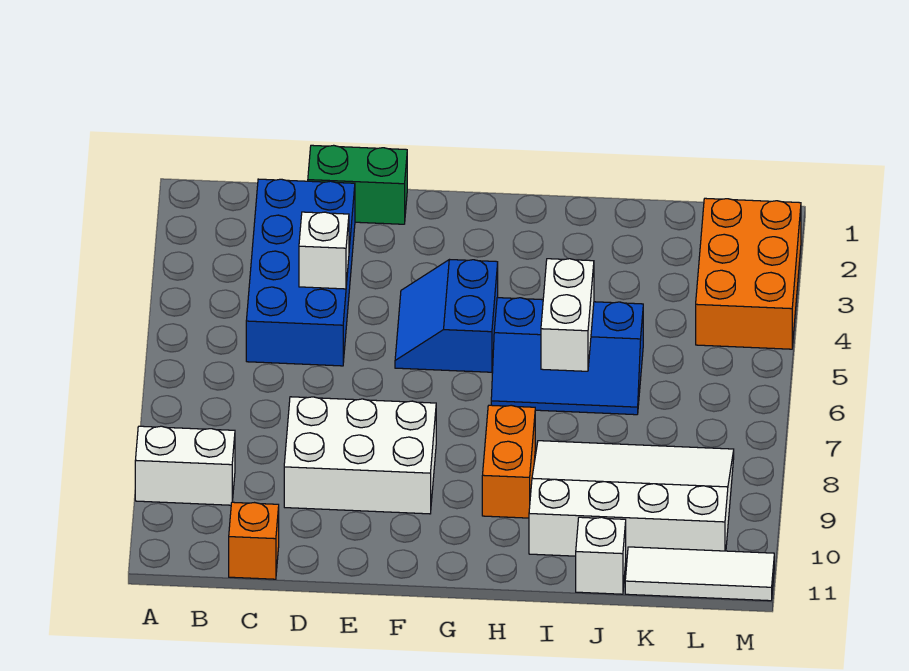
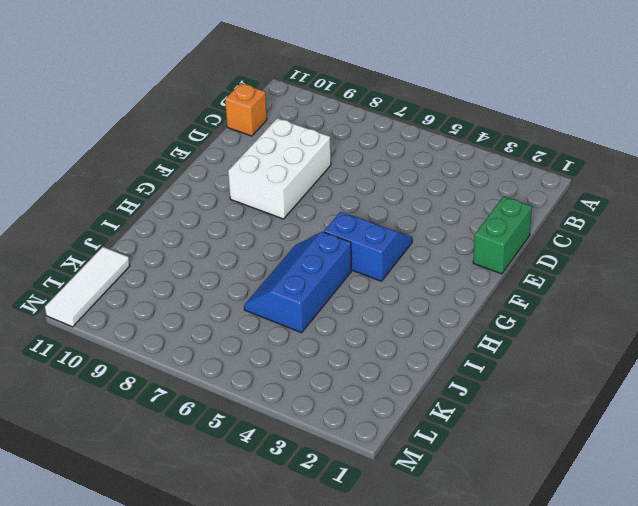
none -> white brick A9:B9 level 1
none -> blue brick C2:D5 level 1
none -> orange brick H8:H9 level 1

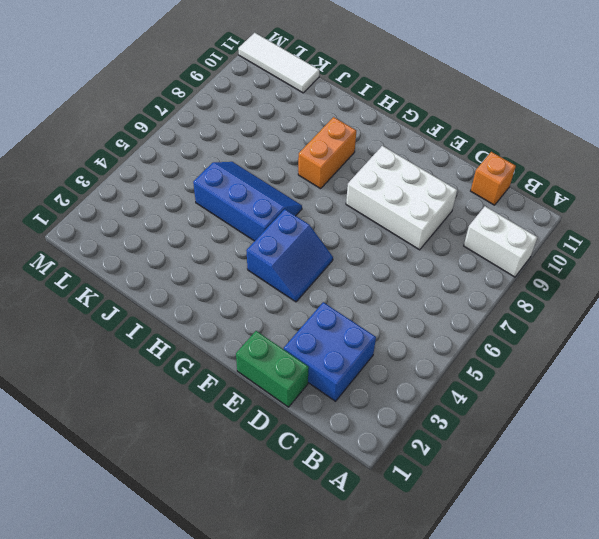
blue brick C2:D3 level 1 -> blue brick C2:D5 level 1
none -> white slope I8:L10 level 1 top 10
none -> white brick J11 level 1
none -> orange brick L2:M4 level 1

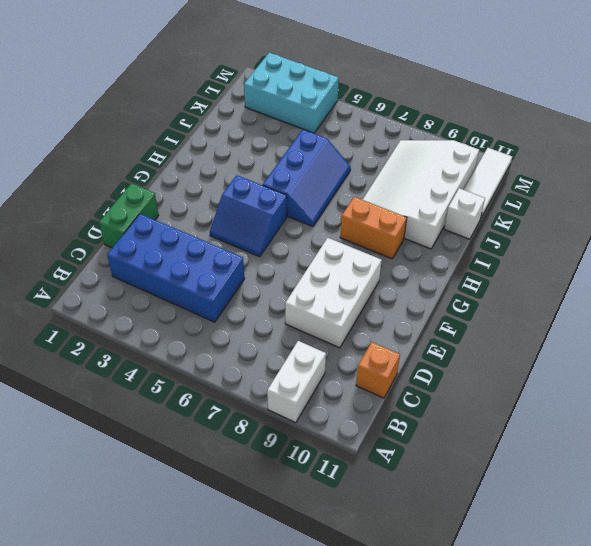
cyan brick L2:M4 level 1 -> orange brick L2:M4 level 1
none -> white brick D4 level 2
none -> white brick I5:I6 level 2

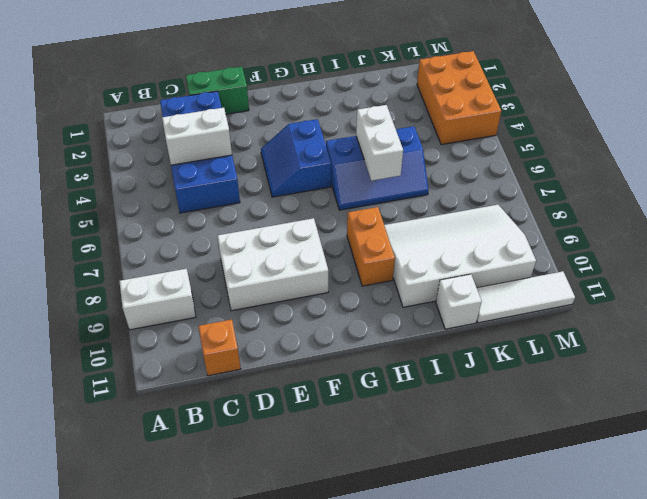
white brick C4:D4 level 2 -> white brick D4 level 2

